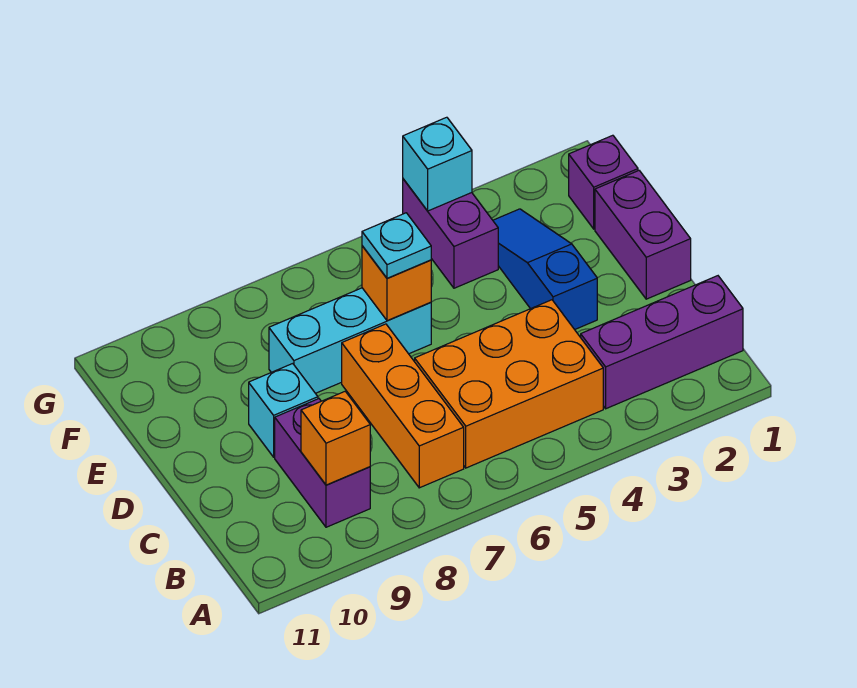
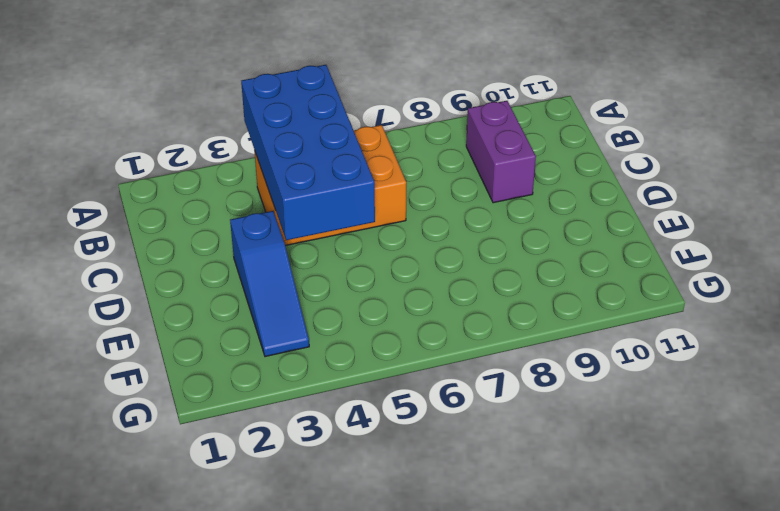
blue brick A4:D5 level 2 -> none
none -> purple brick B1:B3 level 1
none -> orange brick B7:D7 level 1
none -> purple brick D1:E1 level 1

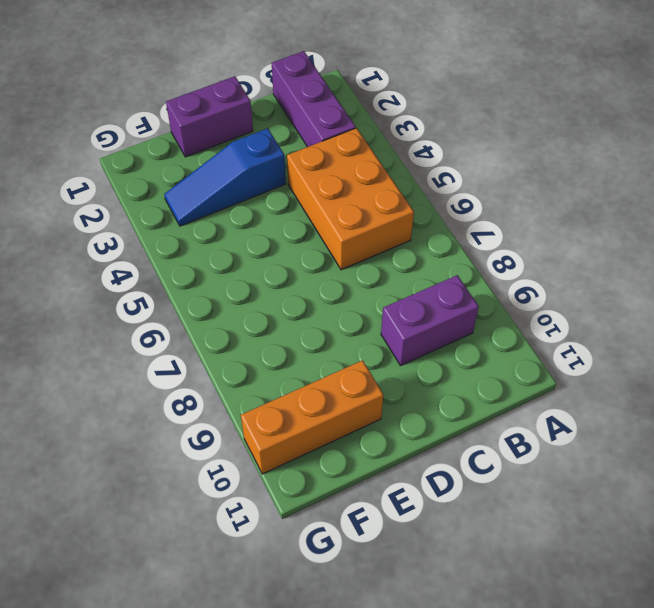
orange brick E10:G10 level 1 -> orange brick B7:D7 level 1
none -> cyan brick D9 level 1
none -> cyan brick E6:E8 level 1
none -> purple brick F1 level 1

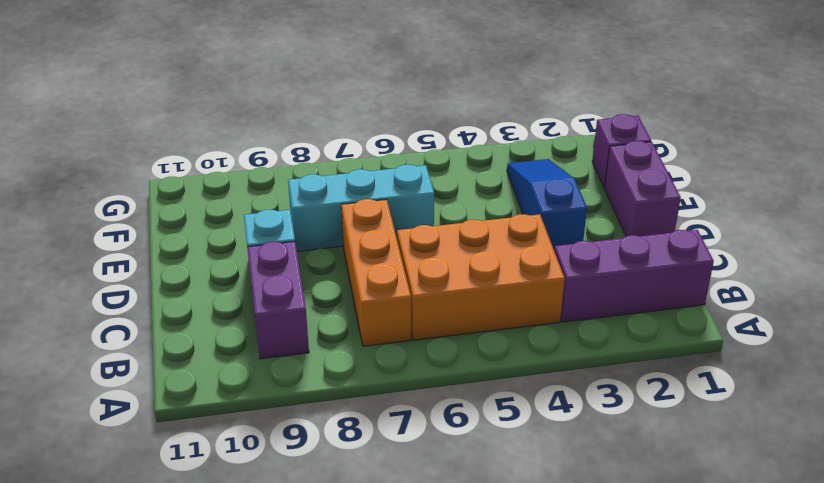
none -> purple brick F4:G4 level 1
none -> orange brick B9 level 2
none -> orange brick E6 level 2

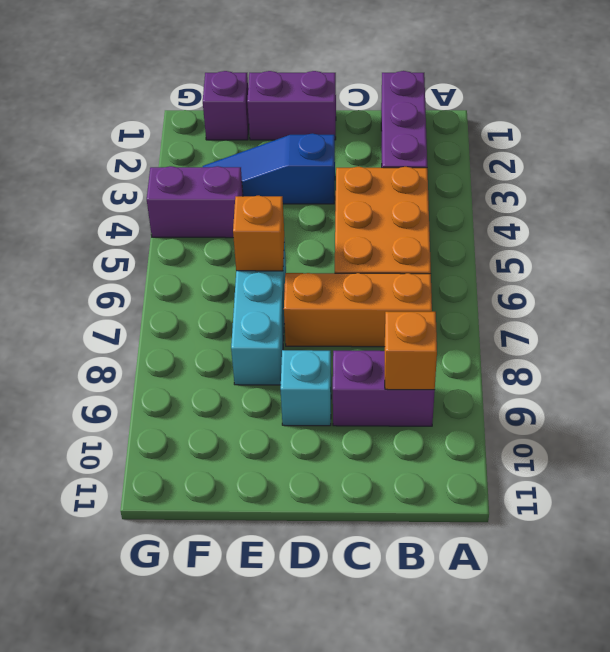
none -> cyan brick G4 level 2
none -> cyan plate E6 level 3

